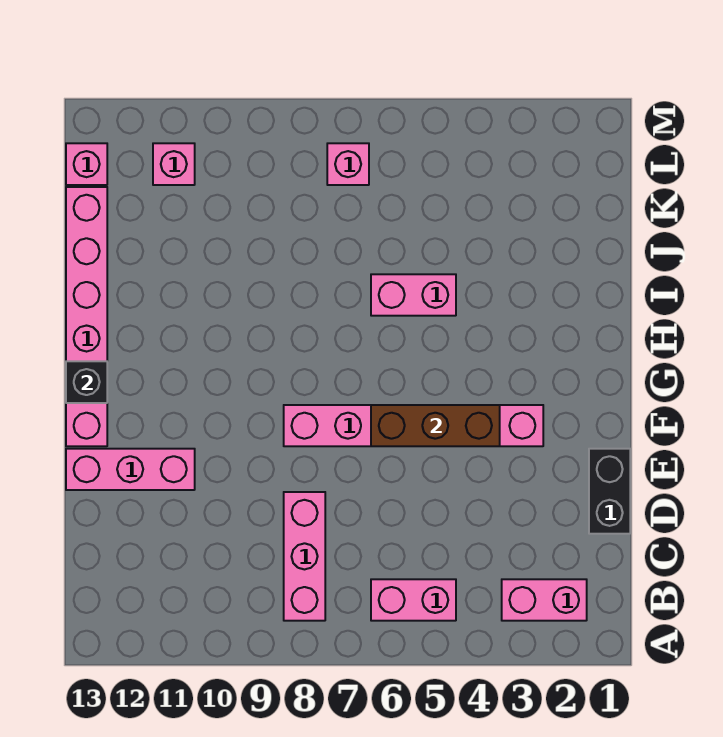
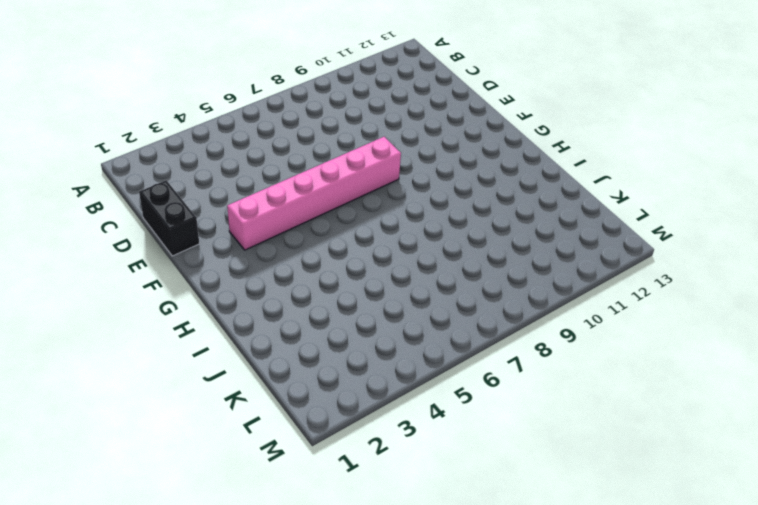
none -> pink brick B2:B3 level 1
none -> pink brick B5:B6 level 1
none -> pink brick B8:D8 level 1

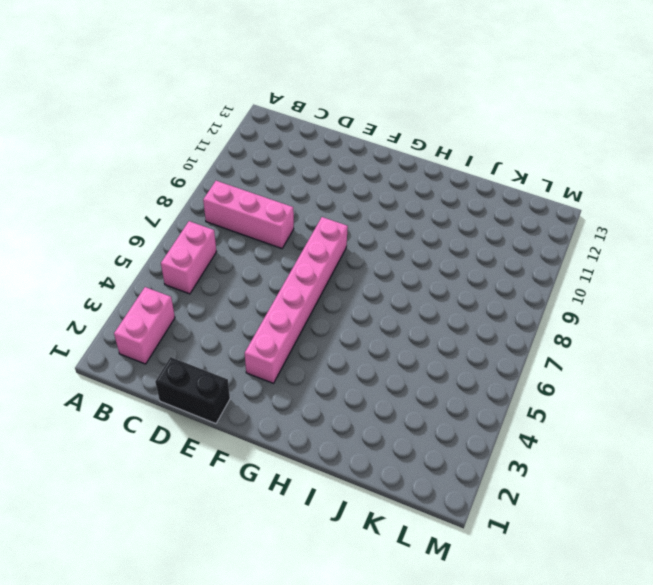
none -> pink brick E11:E13 level 1
none -> pink brick F13:K13 level 1
none -> pink brick I5:I6 level 1

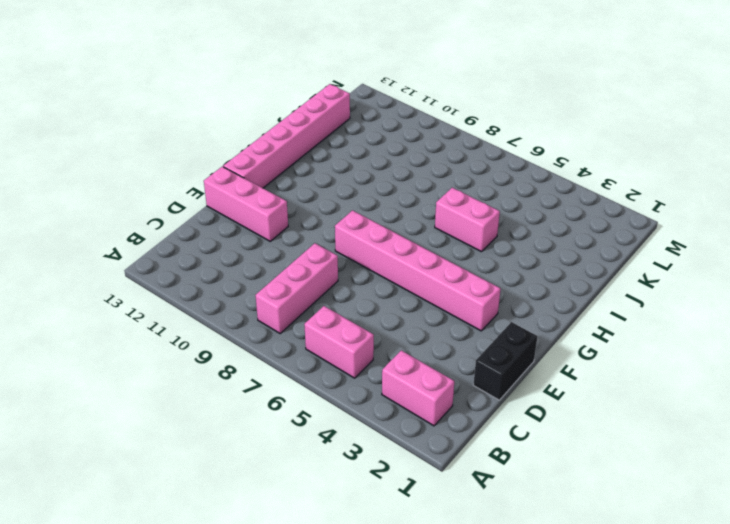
none -> pink brick L7 level 1
none -> pink brick L11 level 1
none -> pink brick L13 level 1

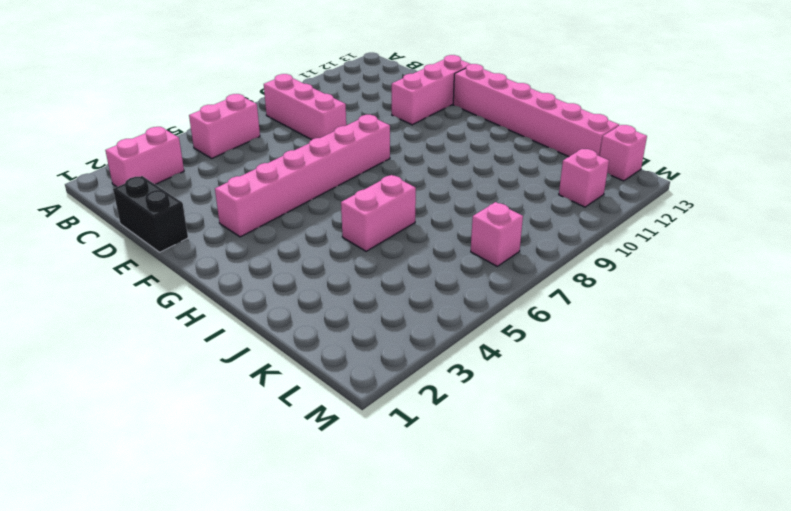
none -> brown brick F4:F6 level 2
none -> black brick G13 level 2

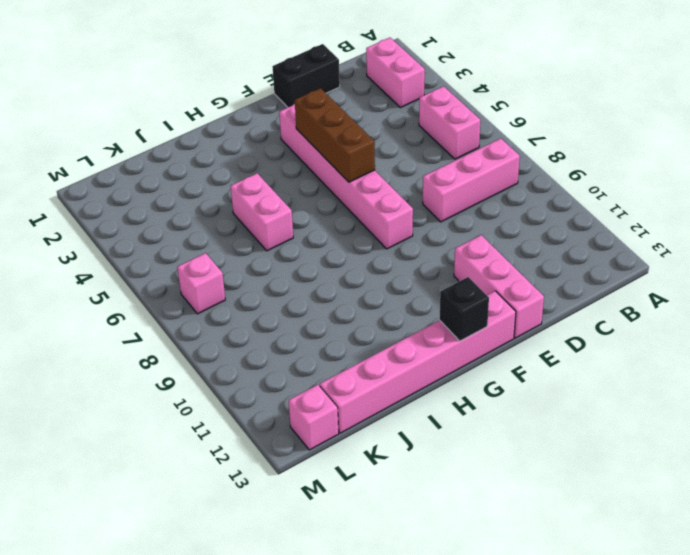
none -> pink brick L11 level 1

